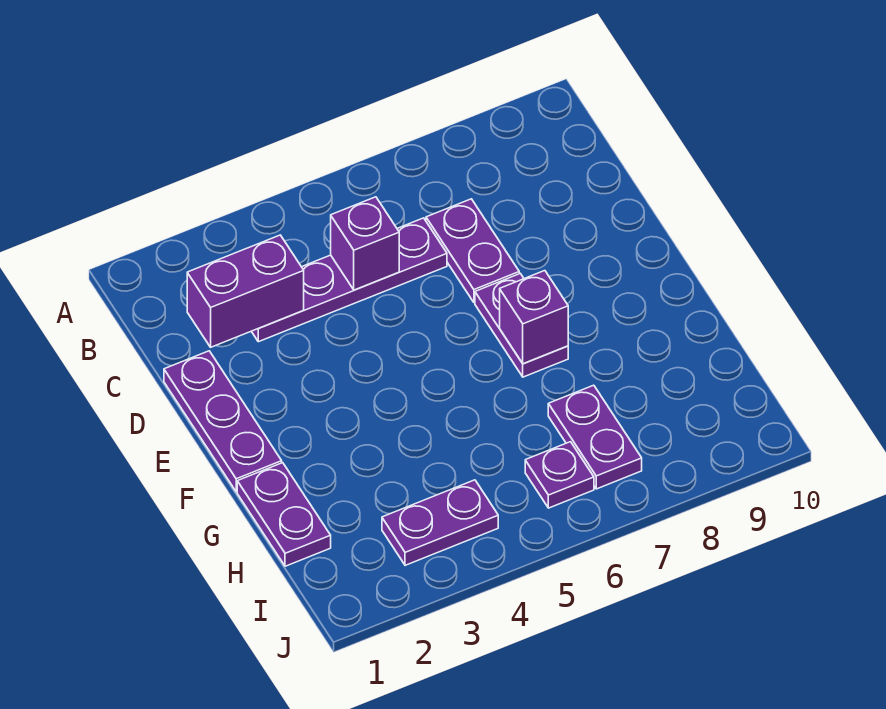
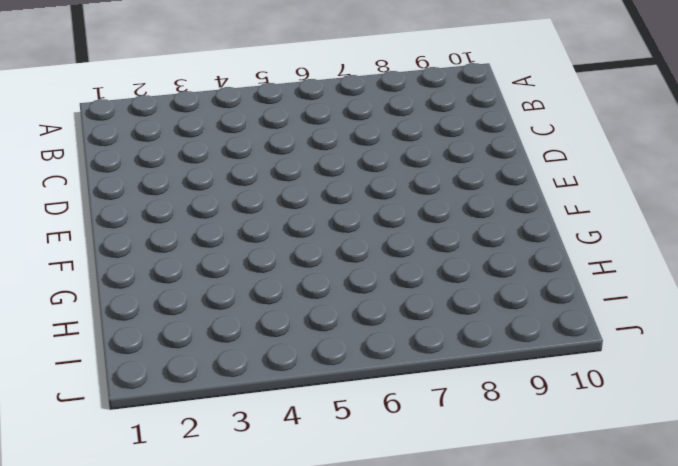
none -> purple plate C3:C6 level 1
none -> purple plate C7:D7 level 1

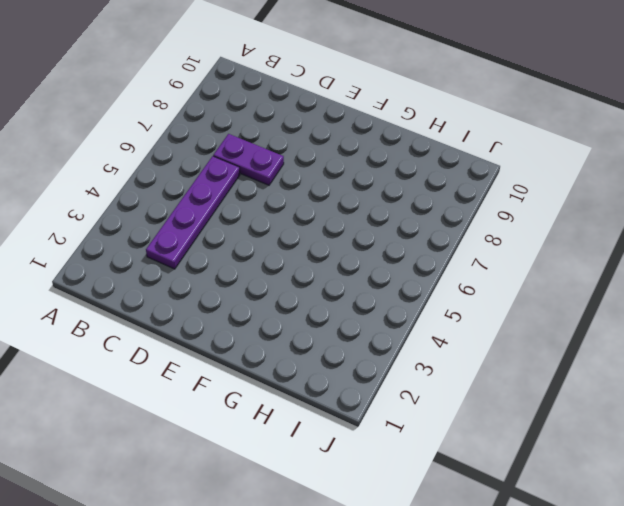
none -> purple plate D1:F1 level 1
none -> purple plate E7:F7 level 1

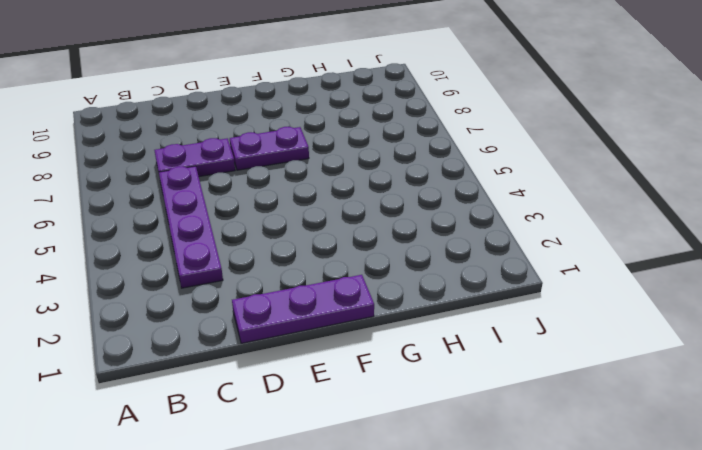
none -> purple plate G1:H1 level 1
none -> purple plate H7:I7 level 1

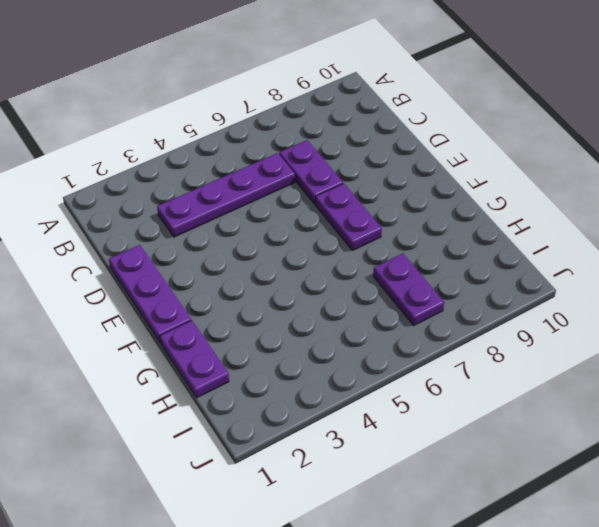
none -> purple plate I3:I4 level 1
none -> purple plate I6 level 1

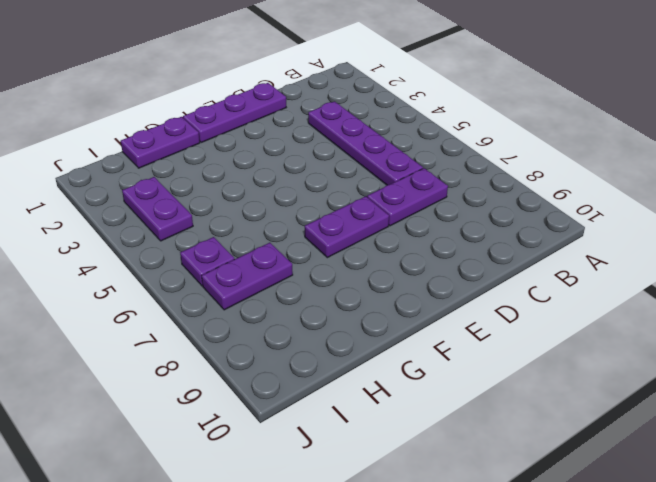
none -> purple brick C2:C3 level 2
none -> purple brick C5 level 2

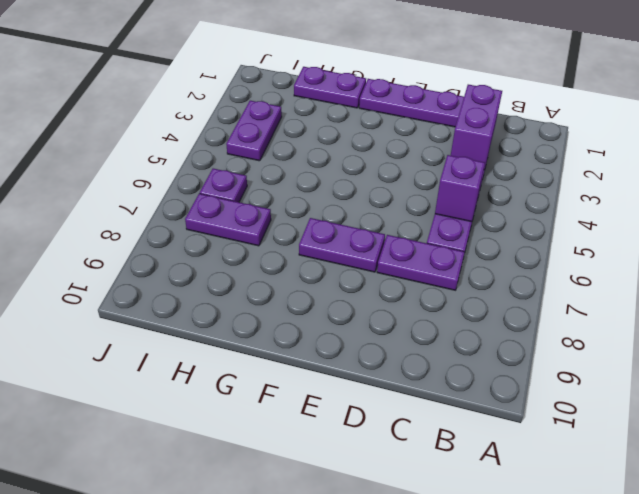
none -> purple brick F7 level 2

